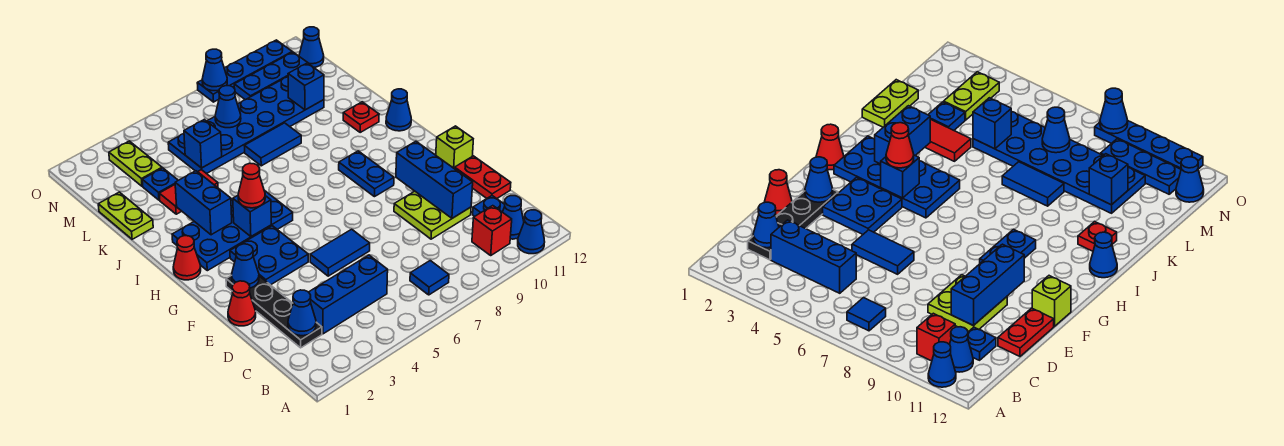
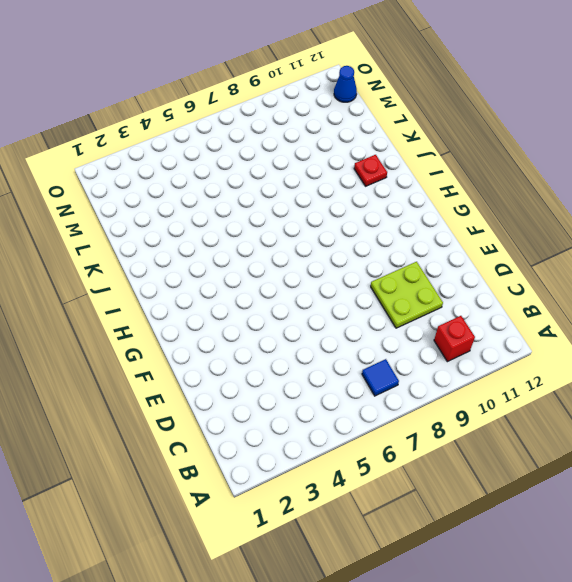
none -> blue cone A11 level 1
none -> blue cone B11 level 1
none -> black plate C2:F2 level 1
none -> blue brick C3:C5 level 1

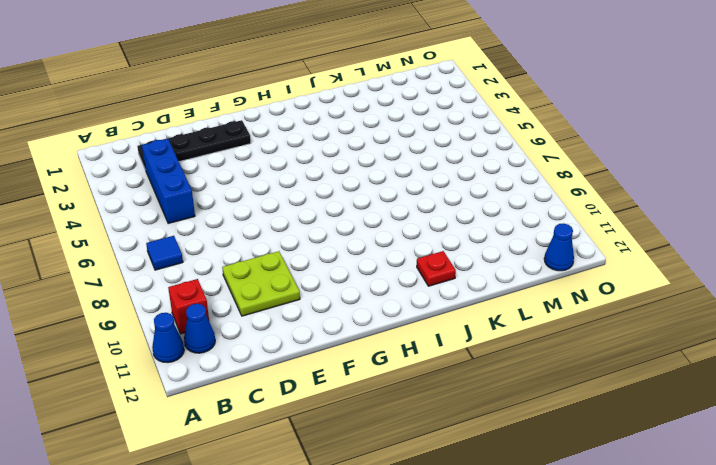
none -> blue plate C11 level 1
none -> red plate D12:E12 level 1
none -> red cone E1 level 1
none -> blue tile E5:E6 level 1

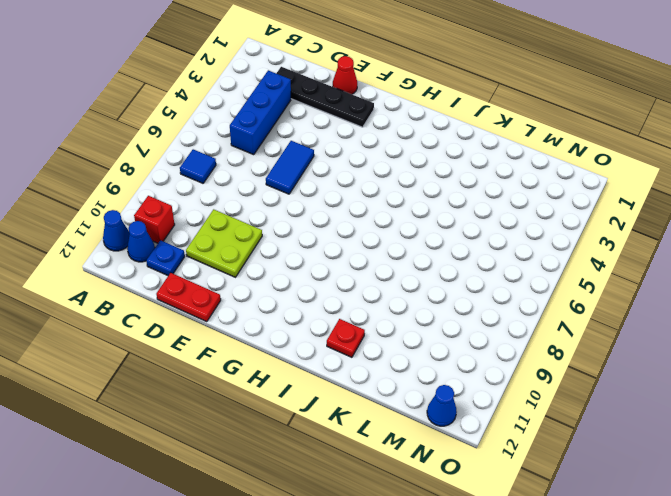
none -> blue plate F3:G4 level 1
none -> lime brick F12 level 1
none -> blue plate G9:H9 level 1
none -> red cone H1 level 1

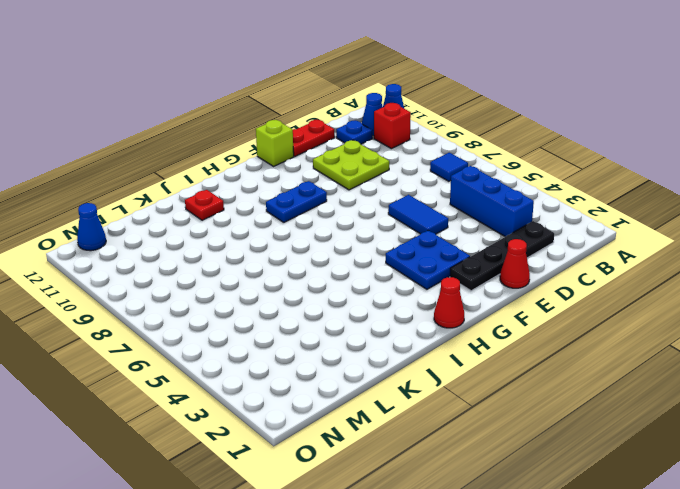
none -> blue plate H2:I5 level 1
none -> blue cone I12 level 1
none -> lime plate K1:L1 level 1
none -> red tile K3:K4 level 1

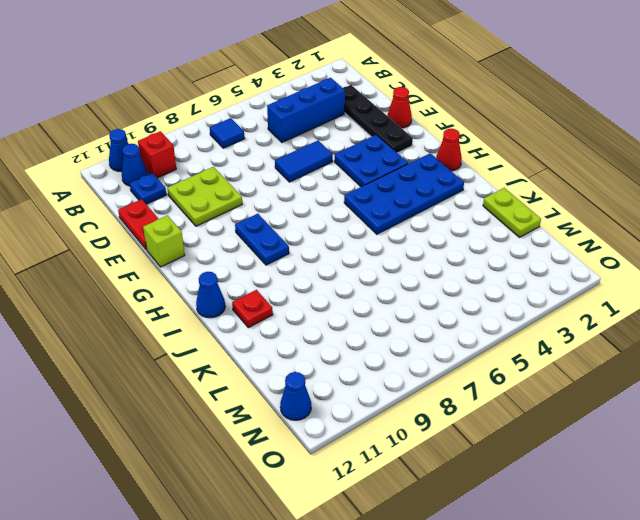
none -> red tile K3:K4 level 1
none -> blue tile K7:K8 level 1
none -> blue plate L3 level 1
none -> blue plate L5:M10 level 1

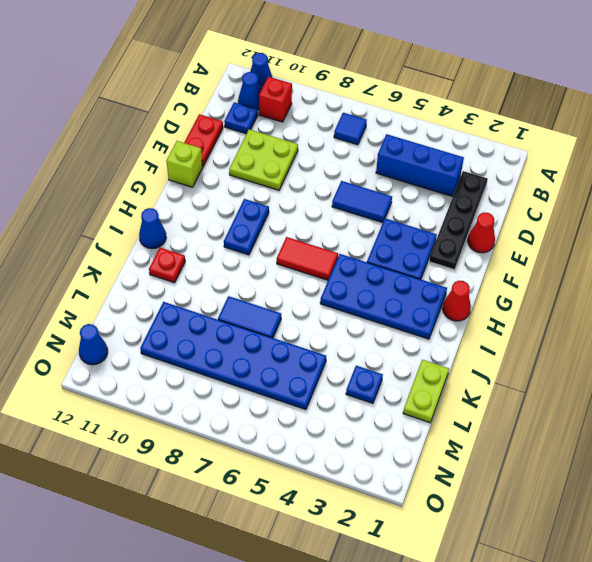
red tile H6:H7 level 1 -> red tile K3:K4 level 1
none -> lime plate M3:N3 level 1
none -> blue plate N9:N11 level 1
none -> blue plate O8:O11 level 1
none -> blue cone C2 level 2

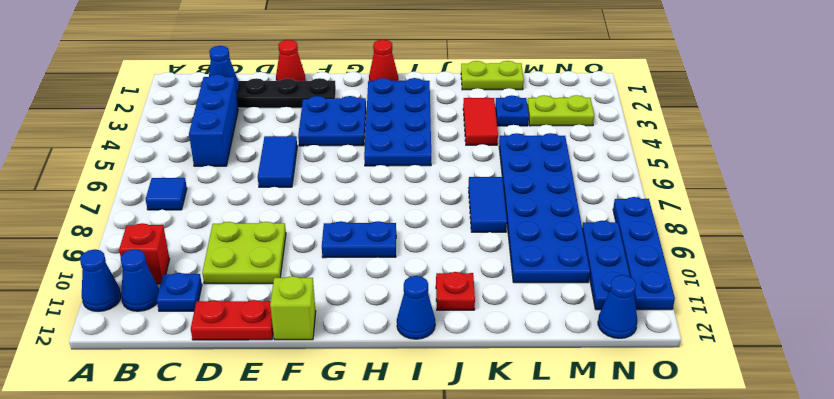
none -> blue brick D10:F10 level 2
none -> blue cone F2 level 2
none -> blue brick H4 level 2
none -> blue brick I3:J3 level 2

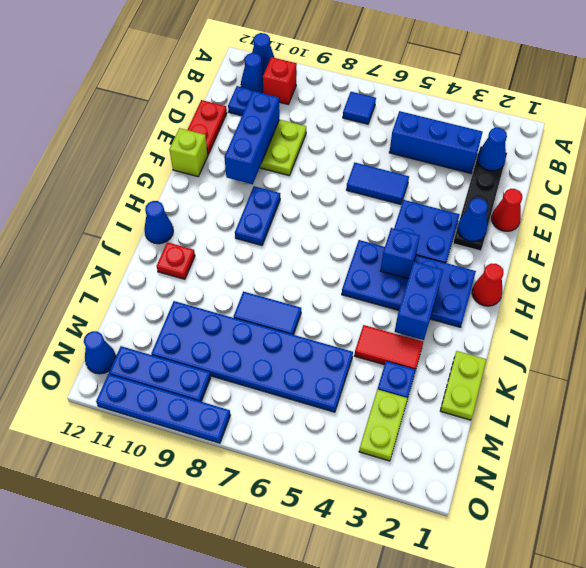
none -> blue brick L5 level 2
none -> blue brick L10 level 2
none -> blue cone M7 level 2
none -> blue cone O8 level 2

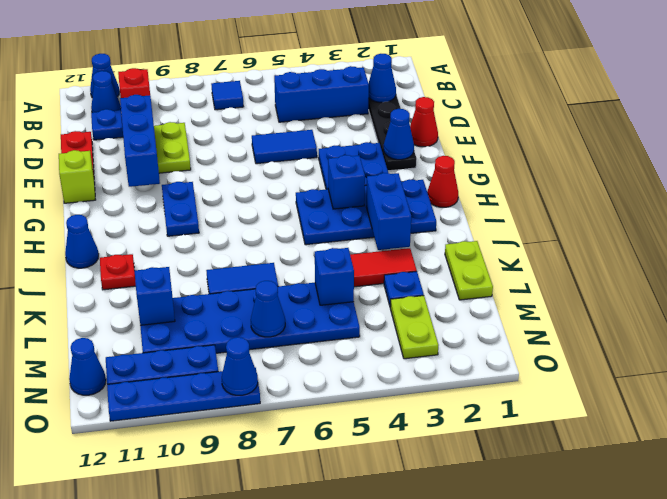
none -> red cone H4 level 3

